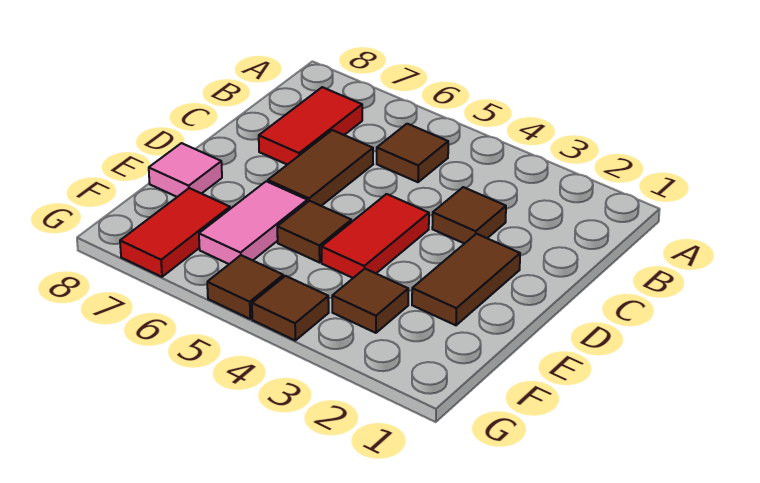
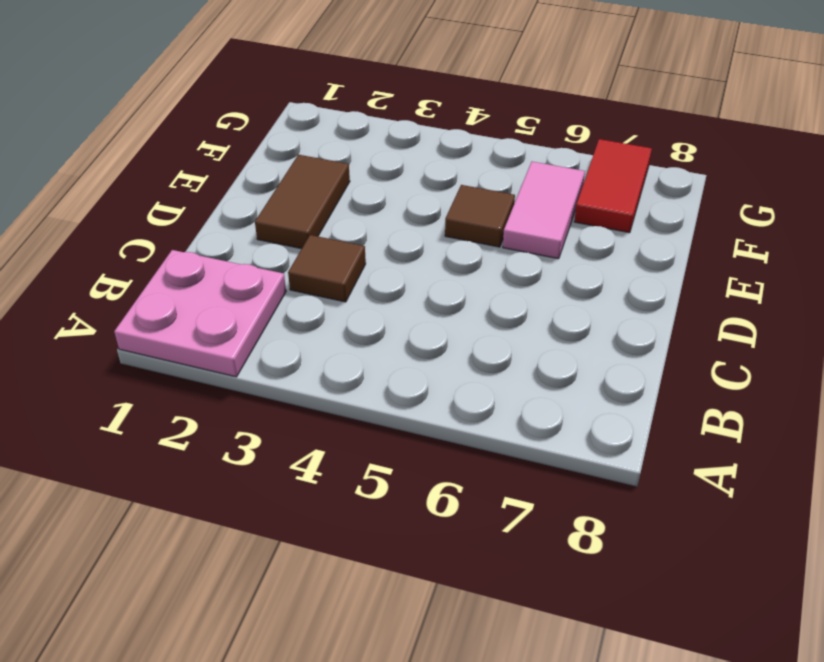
pink plate A1:B2 level 1 -> none
none -> brown tile B5 level 1
none -> red tile B7:C7 level 1
none -> brown tile C6:D6 level 1

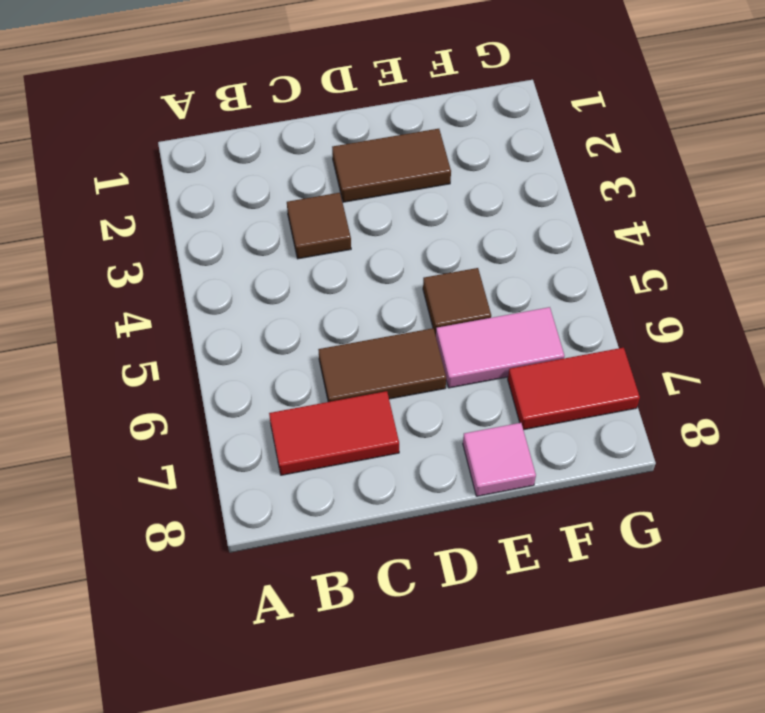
none -> brown tile B5 level 1
none -> red tile D4:E4 level 1
none -> brown tile F3 level 1

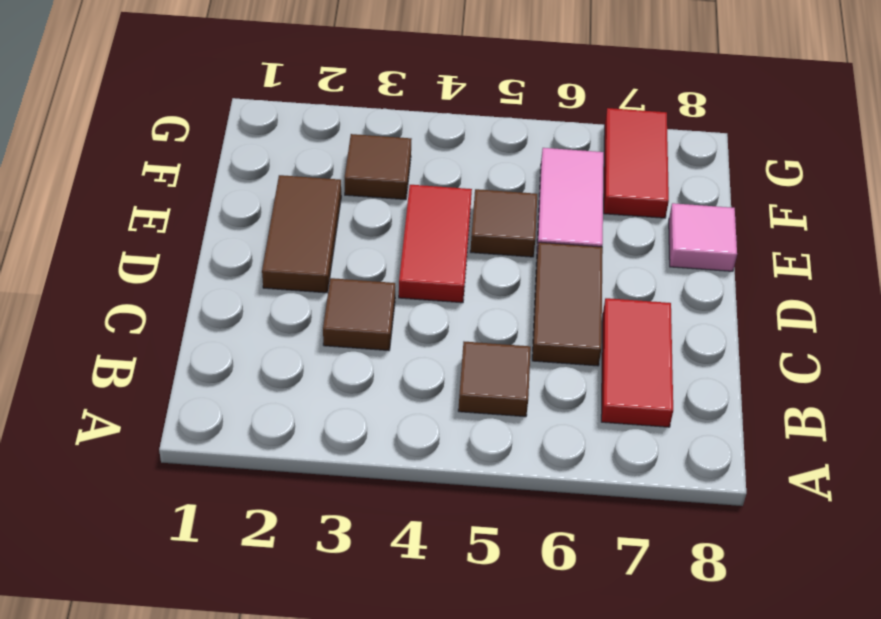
none -> brown tile G4 level 1
none -> brown tile G5 level 1

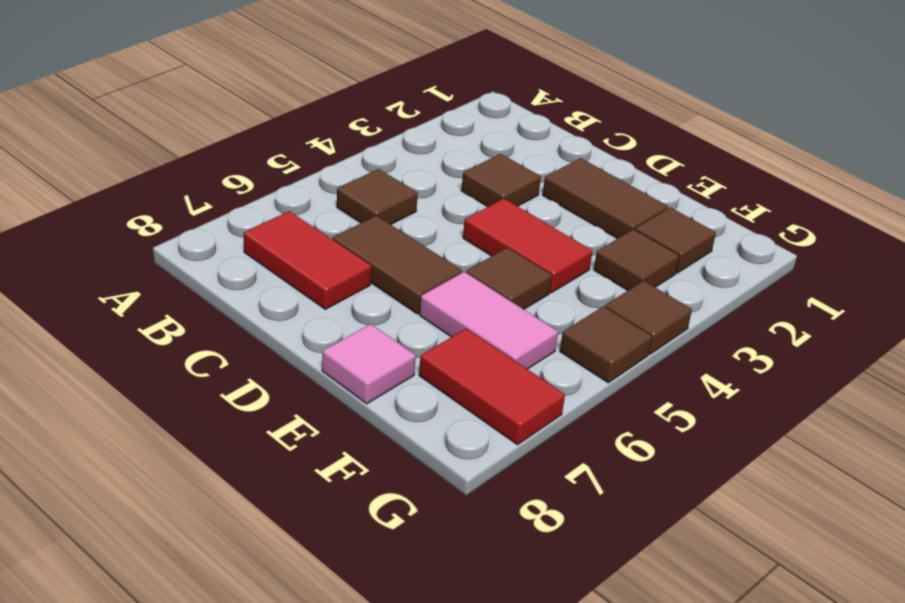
brown tile F2 level 1 -> none

